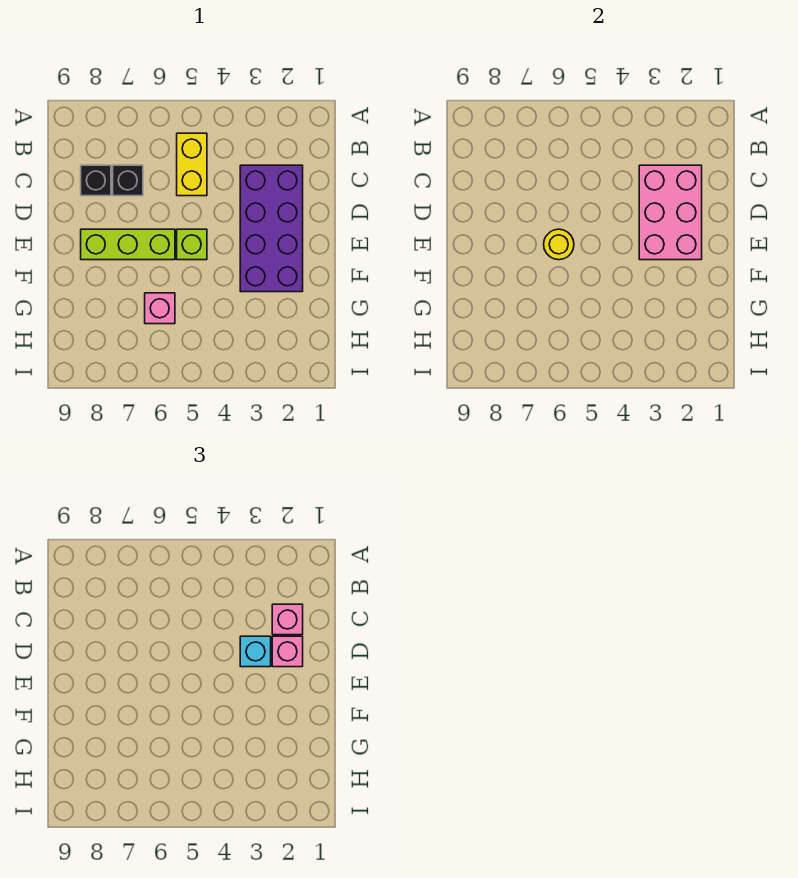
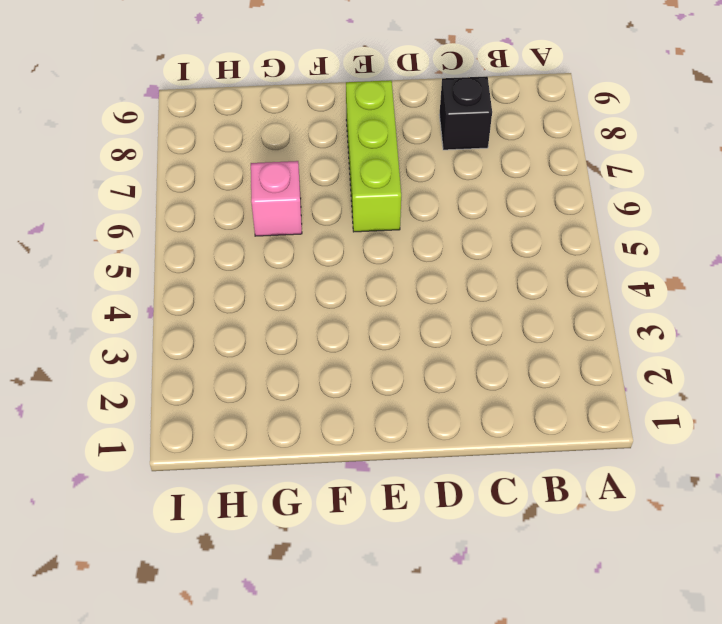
none -> yellow brick B5:C5 level 1
none -> purple brick C2:F3 level 1
none -> black brick C7 level 1

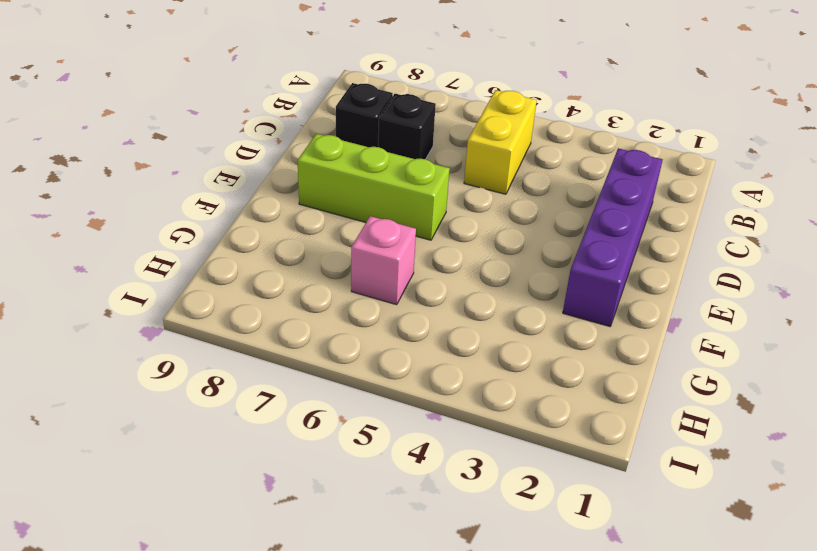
purple brick C2:F2 level 1 -> purple brick C2:F3 level 1
none -> lime brick E5 level 1
none -> pink brick C2:E3 level 2
none -> yellow round brick E6 level 2

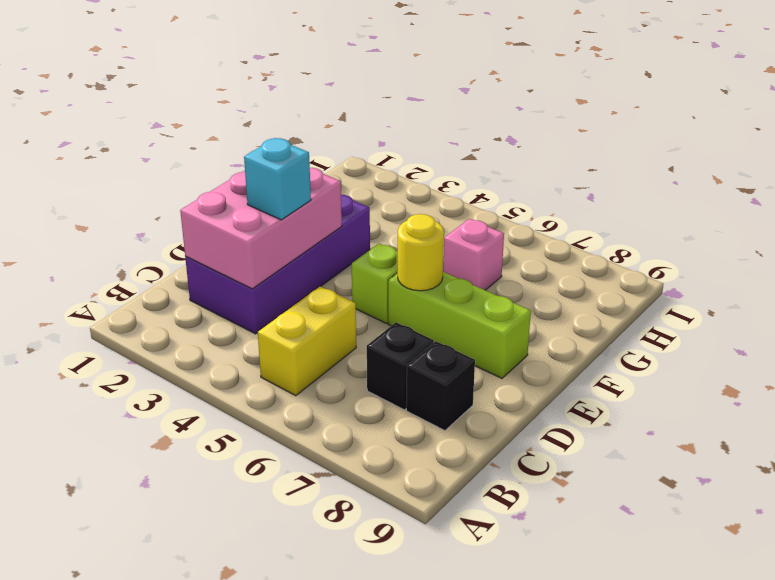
none -> pink brick C2 level 3
none -> pink brick D2 level 3

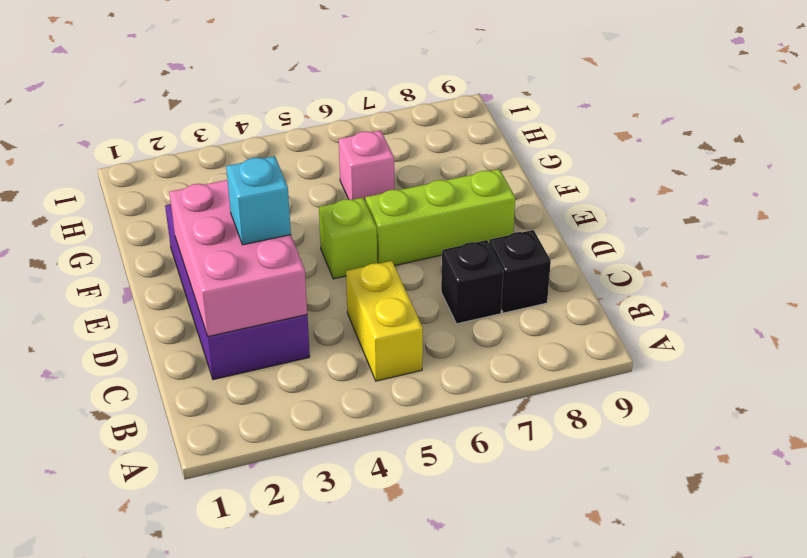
none -> yellow round brick E6 level 2
none -> pink brick C2 level 3
none -> pink brick D2 level 3

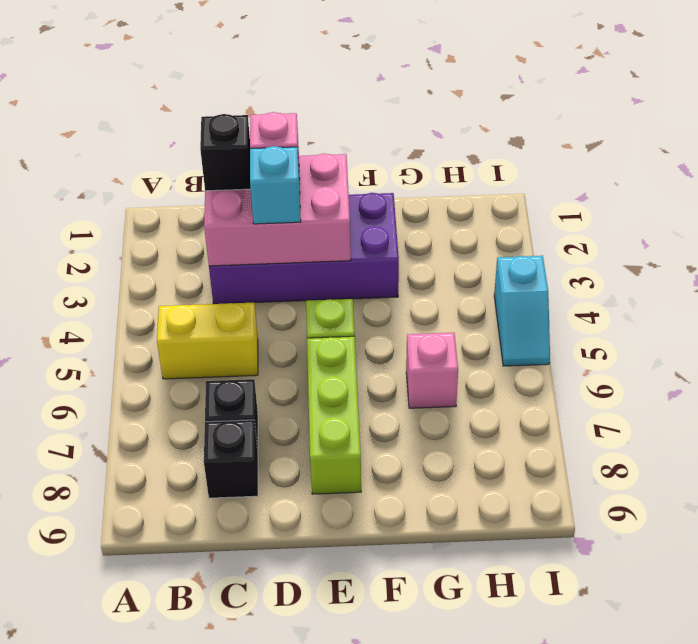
black brick C2 level 3 -> pink brick C2 level 3
cyan slope I4:I5 level 1 top 4 -> none
none -> yellow round brick E6 level 2

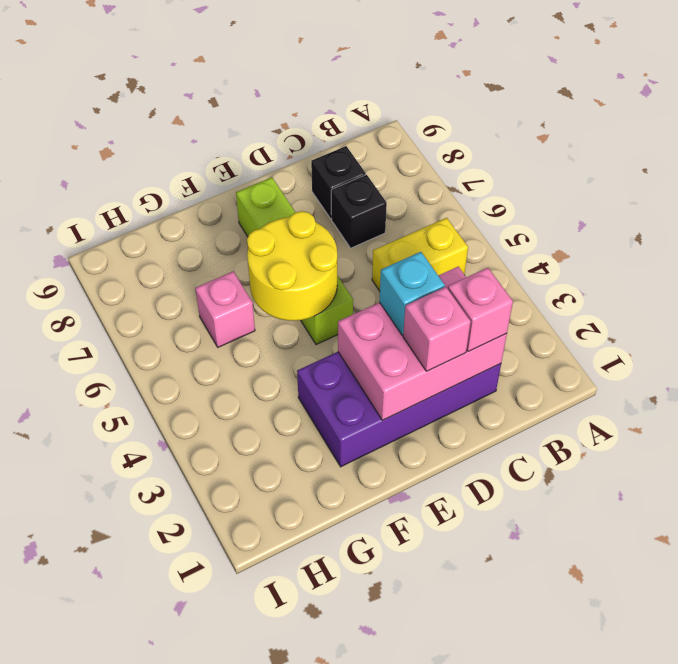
yellow round brick E5:F6 level 2 -> yellow round brick E6 level 2

